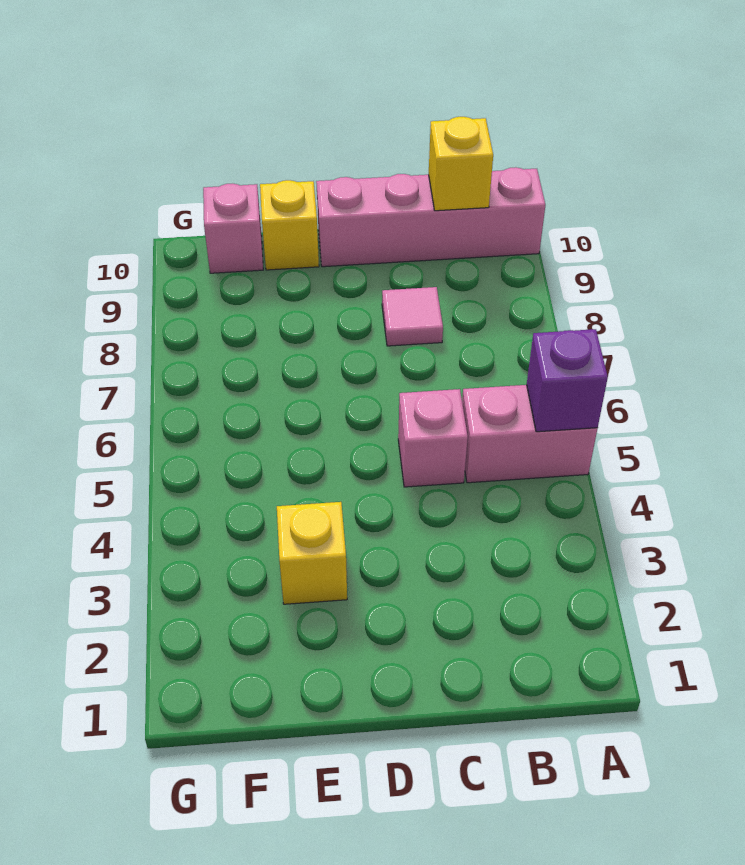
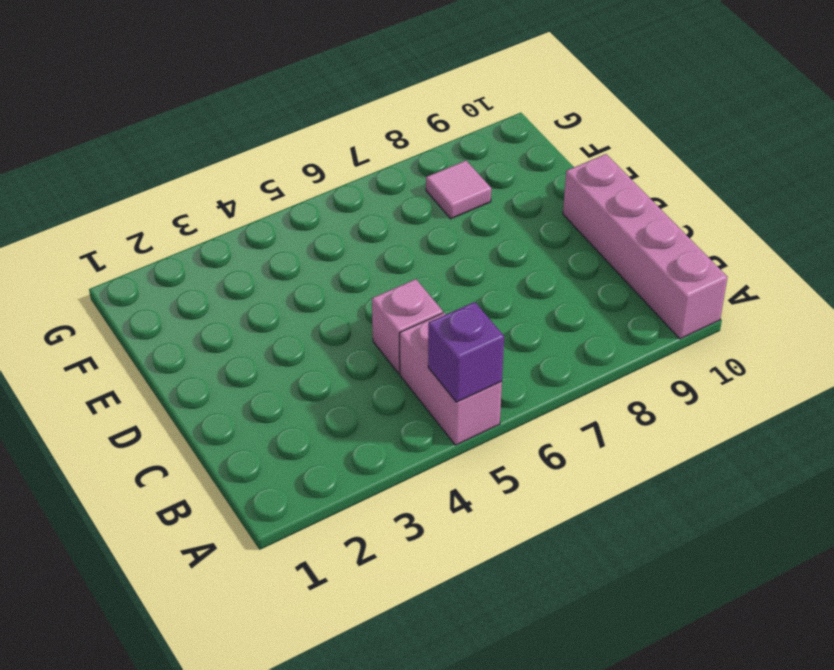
pink tile F8 level 1 -> pink tile C8 level 1
none -> yellow brick E3 level 1
none -> yellow brick E10 level 1

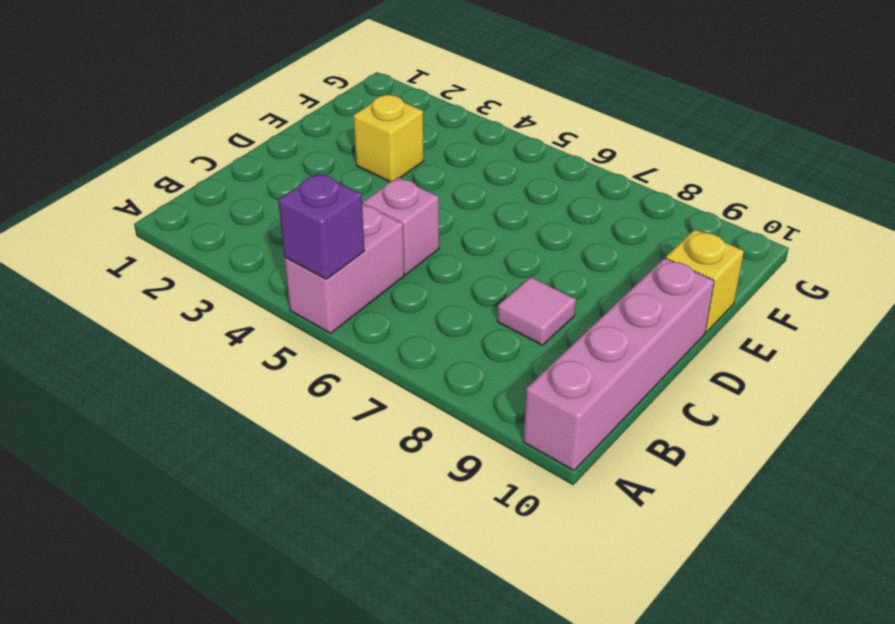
none -> pink brick F10 level 1
none -> yellow brick B10 level 2

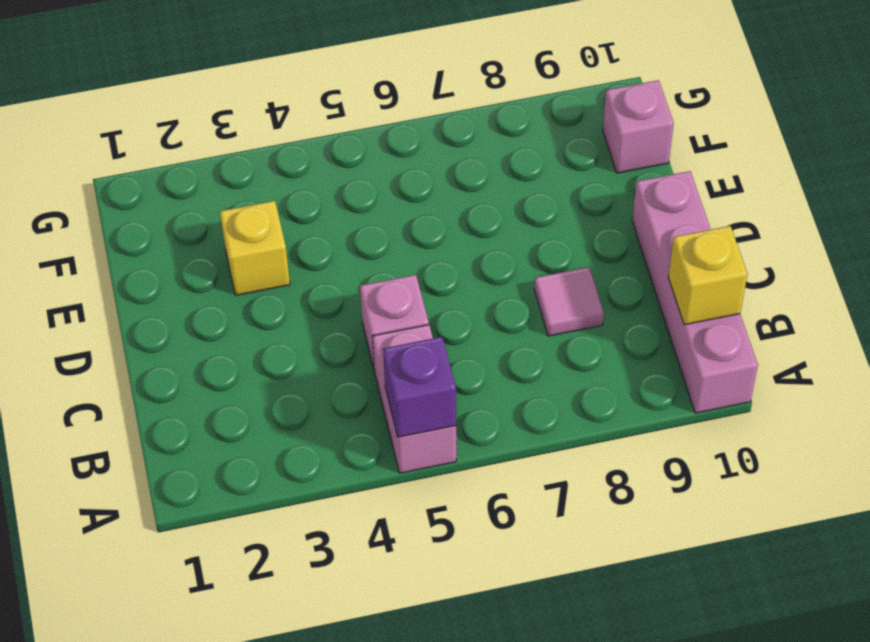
none -> yellow brick E10 level 1

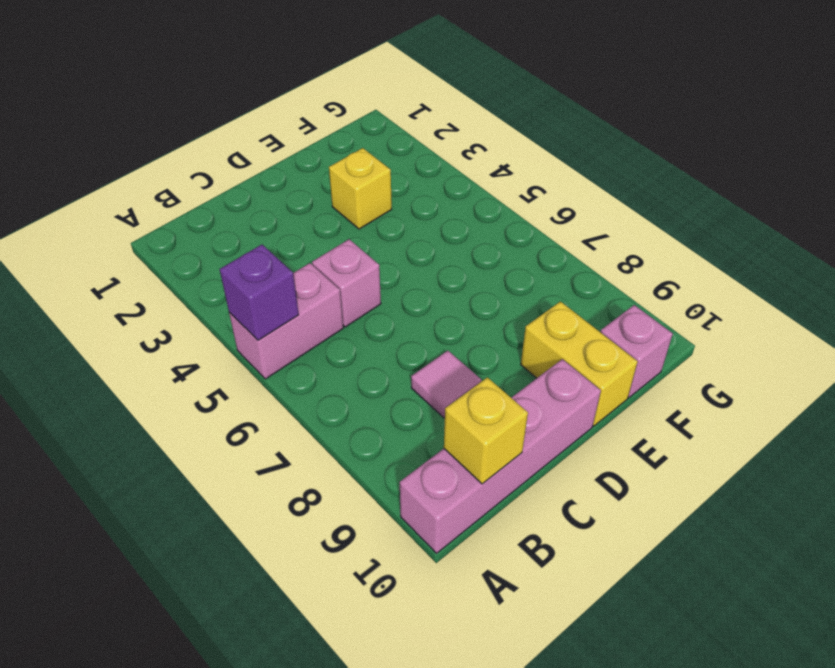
yellow brick E9:E10 level 1 -> yellow brick E10 level 1

